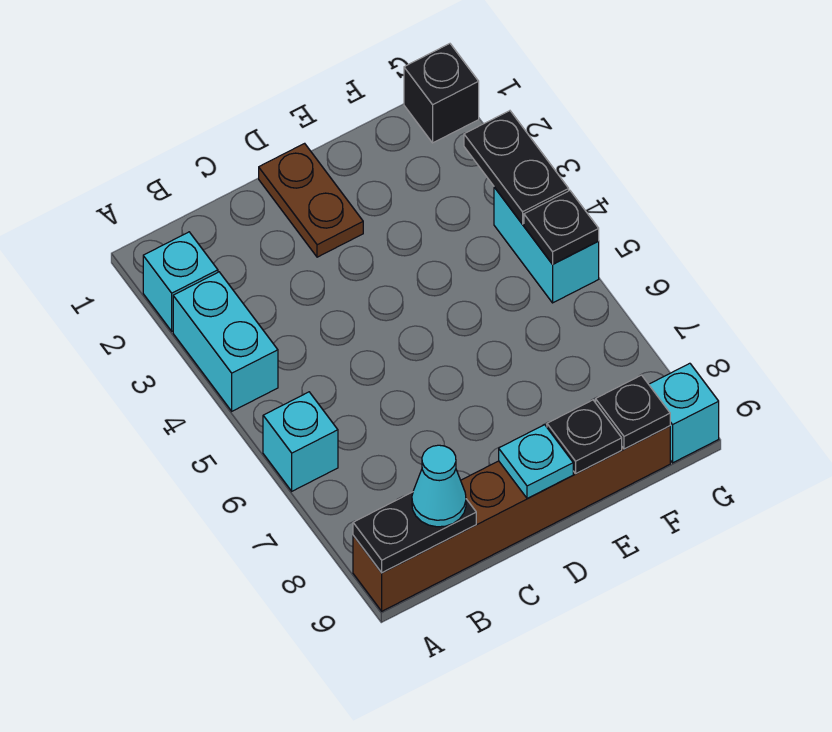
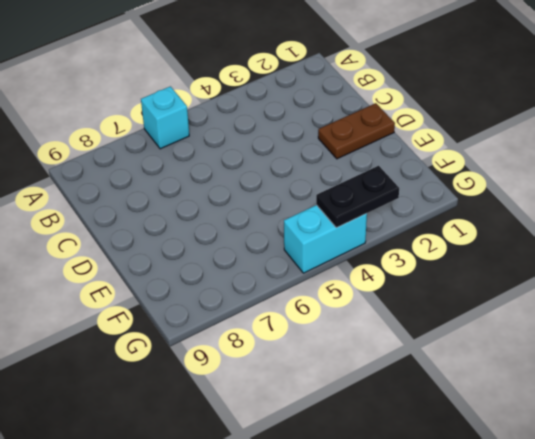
none -> cyan brick A2 level 1
none -> cyan brick A3:A4 level 1
none -> brown brick A9:F9 level 1

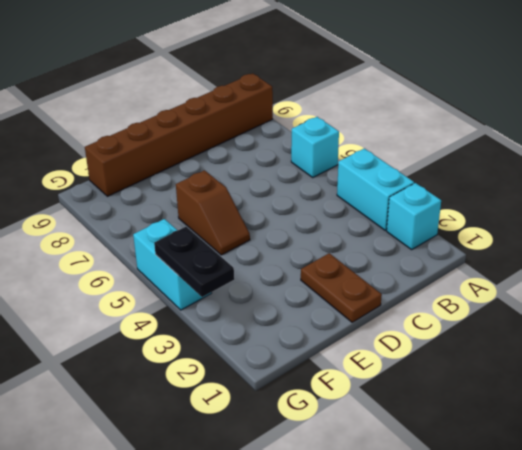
brown slope E5:E6 level 1 top 6 -> none
none -> black brick G1 level 1
none -> cyan brick G9 level 1
none -> black plate A9:B9 level 2

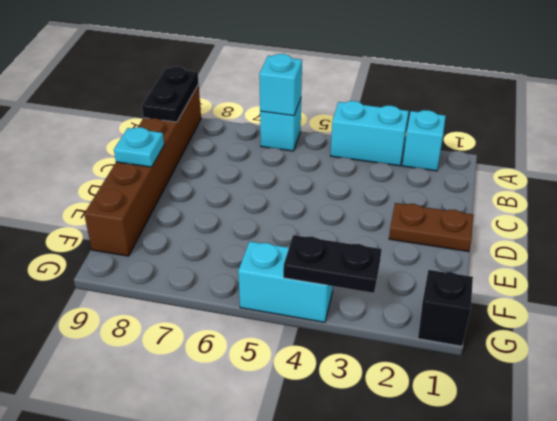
cyan brick A6 level 2 -> cyan brick G9 level 1
none -> black plate E9 level 2
none -> black plate F9 level 2
none -> black plate G5 level 2

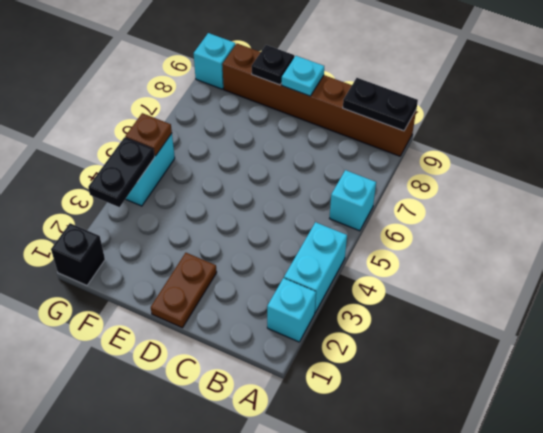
brown plate G5 level 2 -> black plate G5 level 2
none -> black plate F9 level 2
none -> cyan cone B9 level 3

